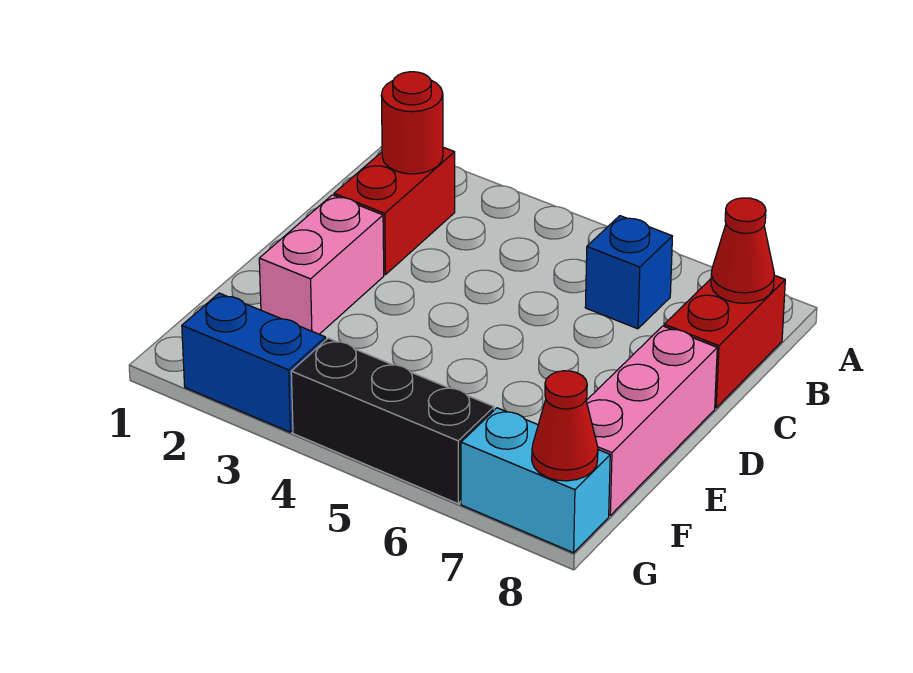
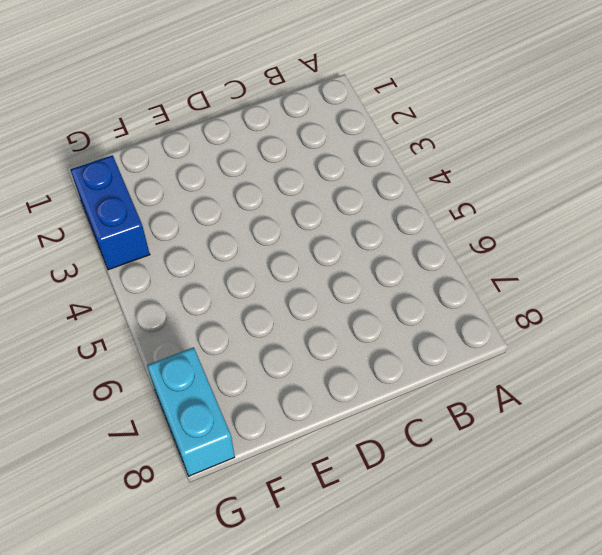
none -> red brick B2:C2 level 1
none -> blue brick B6 level 1

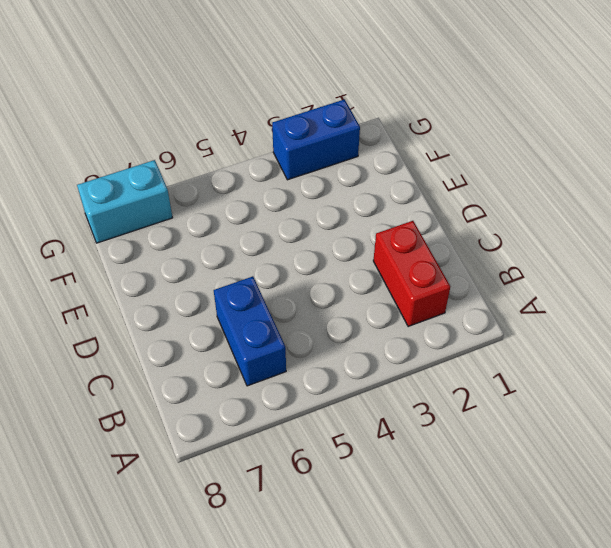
blue brick B6:C6 level 1 -> blue brick B6 level 1
none -> red brick B8:C8 level 1
none -> pink brick D2:E2 level 1

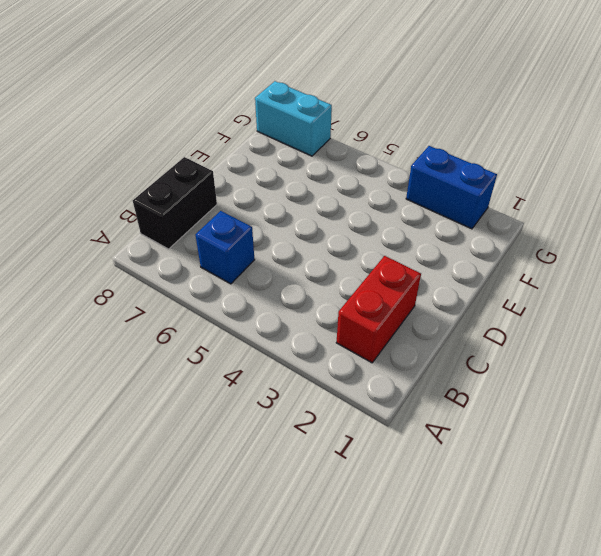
black brick B8:C8 level 1 -> red brick B8:C8 level 1
none -> pink brick D2:E2 level 1
none -> pink brick D8:F8 level 1

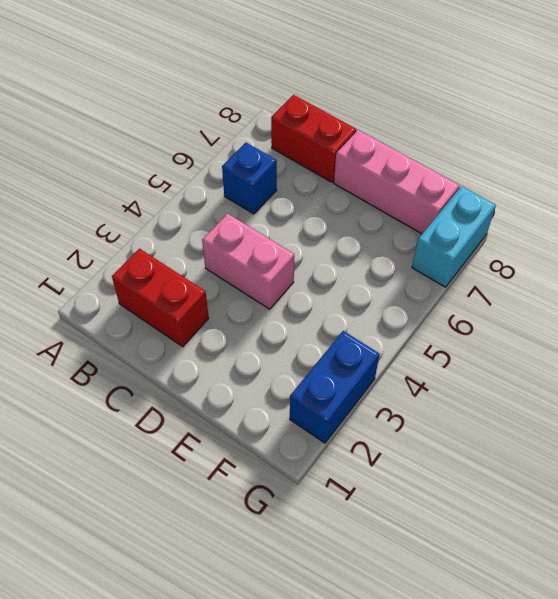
pink brick C4:D4 level 1 -> pink brick D2:E2 level 1
none -> black brick G4:G6 level 1
none -> red round brick B2 level 2

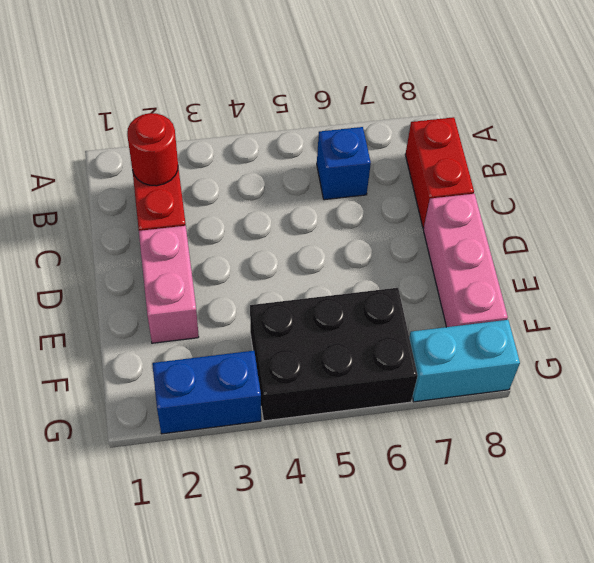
black brick F4:G6 level 1 -> black brick G4:G6 level 1
none -> red cone B8 level 2
none -> red cone G8 level 2

